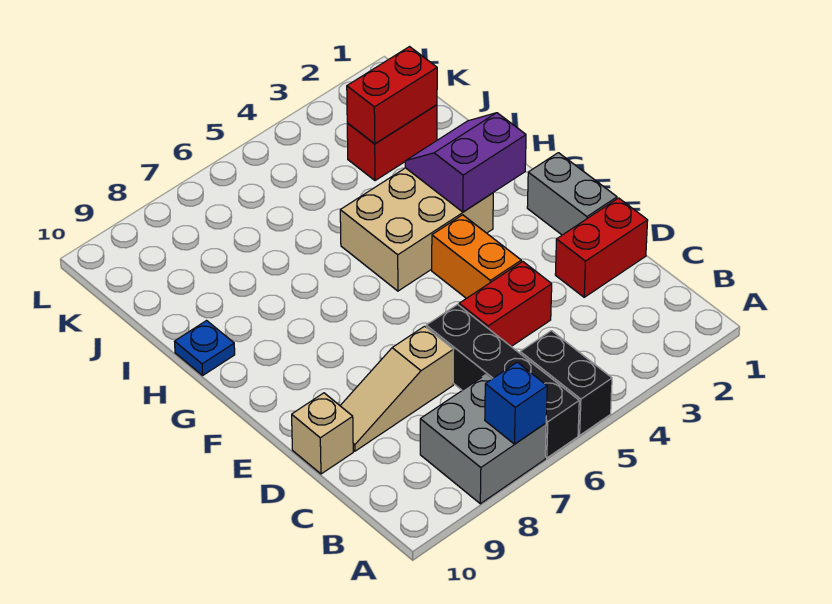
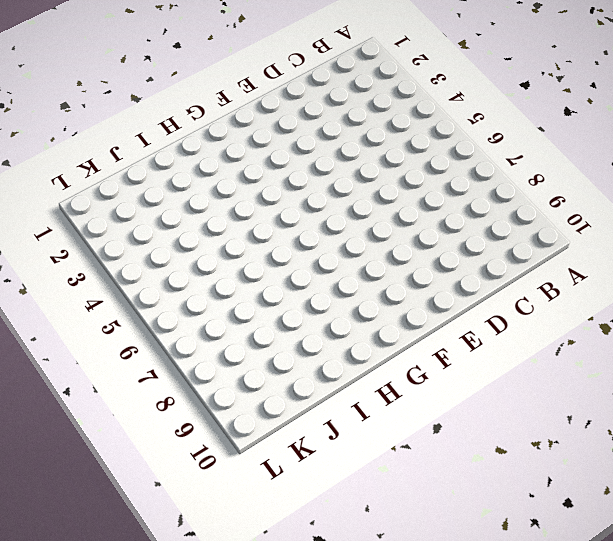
none -> black brick A5:B5 level 1
none -> black brick A6:D6 level 1
none -> grey brick A7:B8 level 1

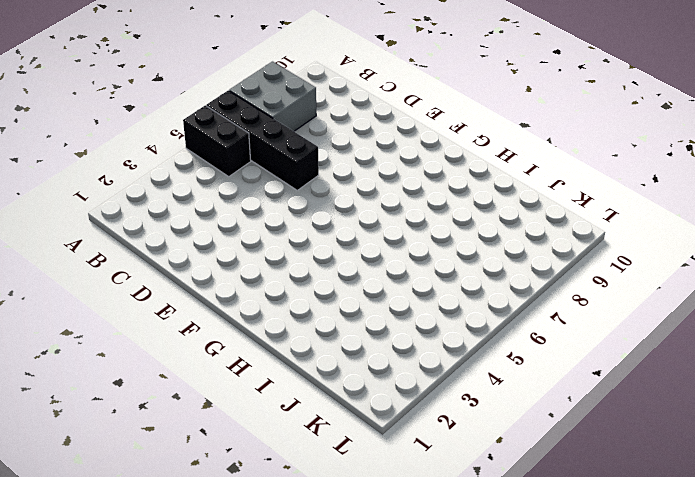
none -> red brick D1:D2 level 1
none -> red brick D4:D5 level 1
none -> tan slope D7:D9 level 1 top 7

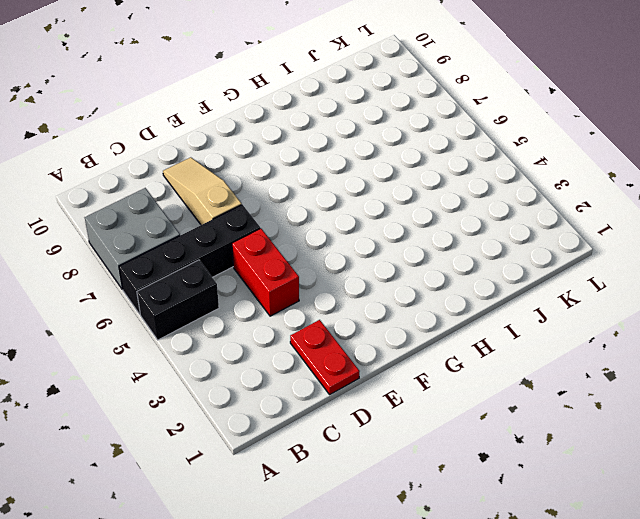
red plate D1:D2 level 1 -> red brick D1:D2 level 1
none -> tan brick D10 level 1
none -> grey brick E1:F1 level 1
none -> orange brick E4:F4 level 1

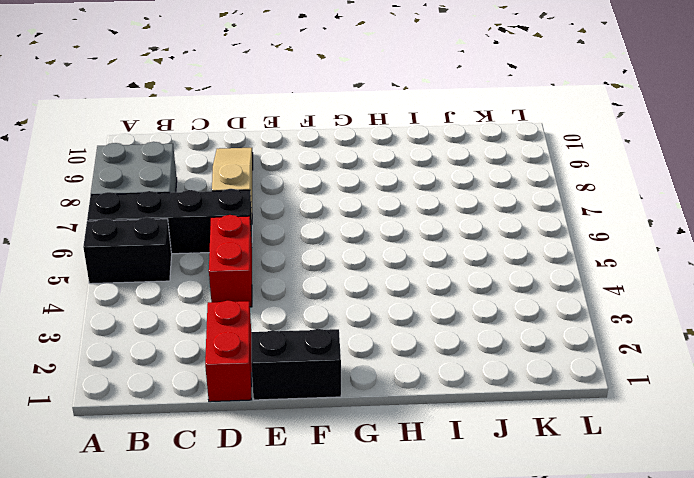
black brick E1:F1 level 1 -> grey brick E1:F1 level 1
none -> tan brick D10 level 1
none -> orange brick E4:F4 level 1
none -> tan brick G3:H5 level 1

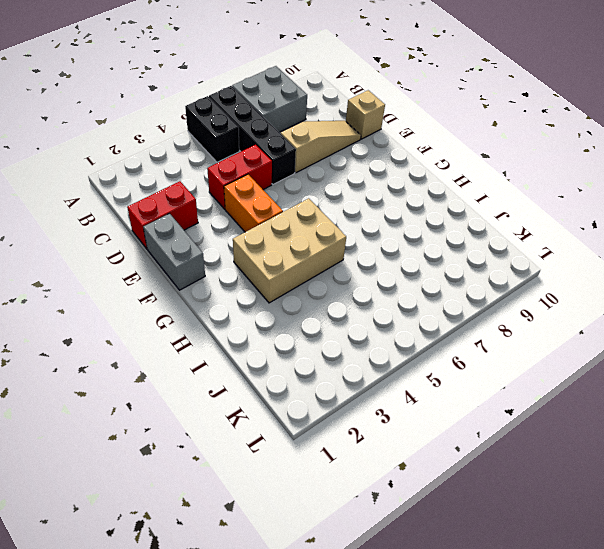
none -> blue plate H10 level 1
none -> red brick J2:J3 level 1
none -> blue brick A7 level 2

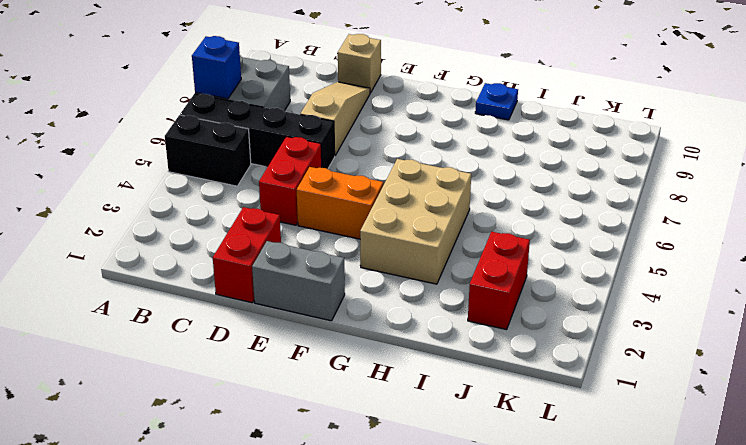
none -> purple slope G2:H3 level 2 top G
none -> red brick J2:J3 level 2

